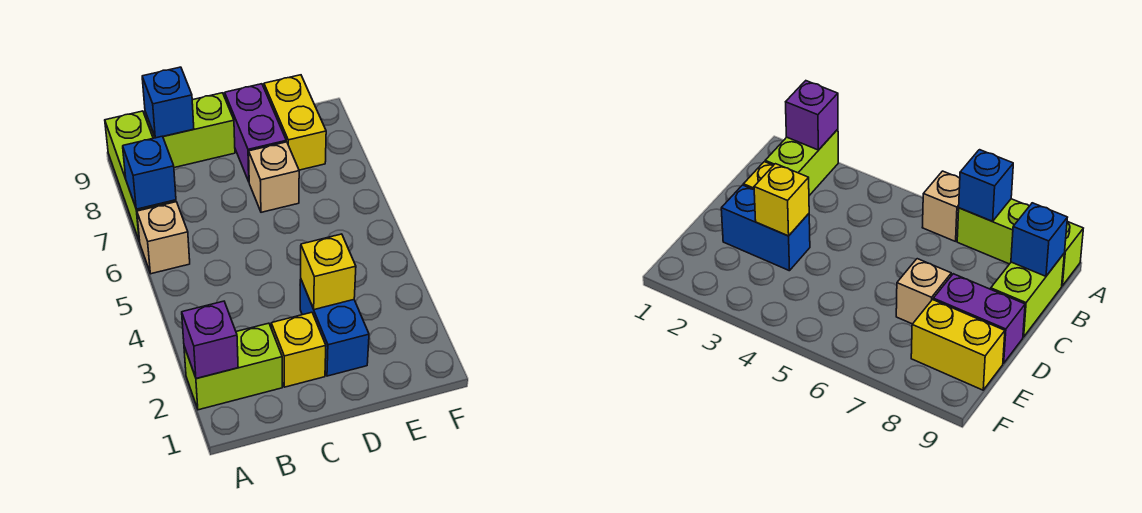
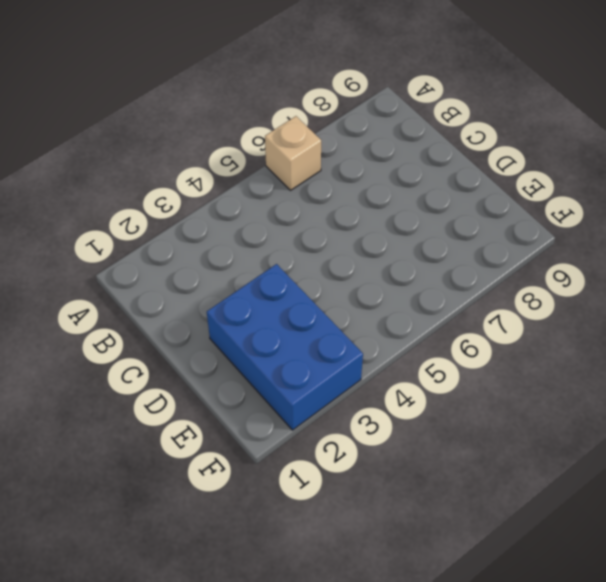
blue brick D2:F3 level 1 -> blue brick D2:D3 level 1
none -> lime brick A2:B2 level 1
none -> lime brick A7:A9 level 1
none -> lime brick B9:C9 level 1

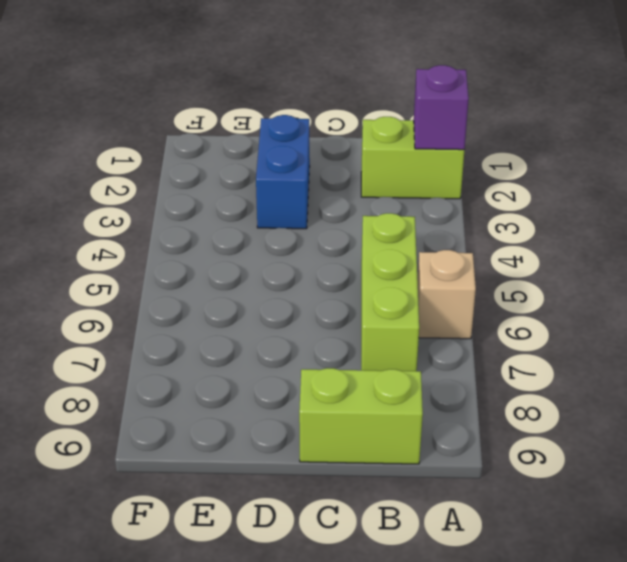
lime brick B5:B7 level 1 -> lime brick A7:A9 level 1
none -> yellow brick C2 level 1
none -> tan brick D7 level 1
none -> purple brick D8:D9 level 1

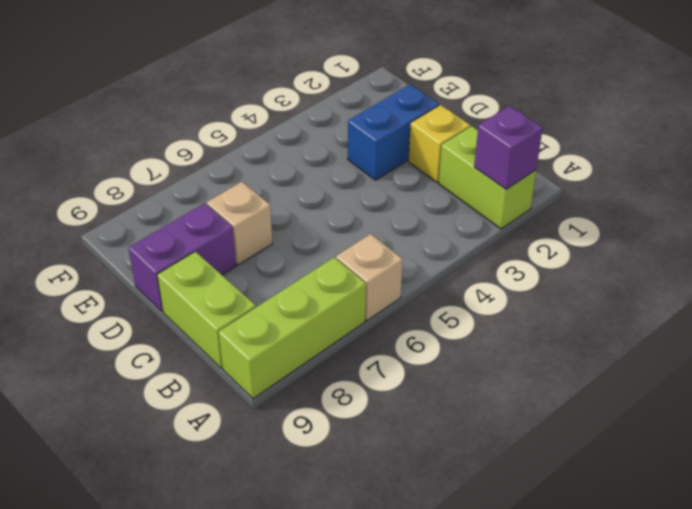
none -> yellow brick E8:E9 level 1
none -> blue brick A7 level 2
none -> blue brick B9 level 2

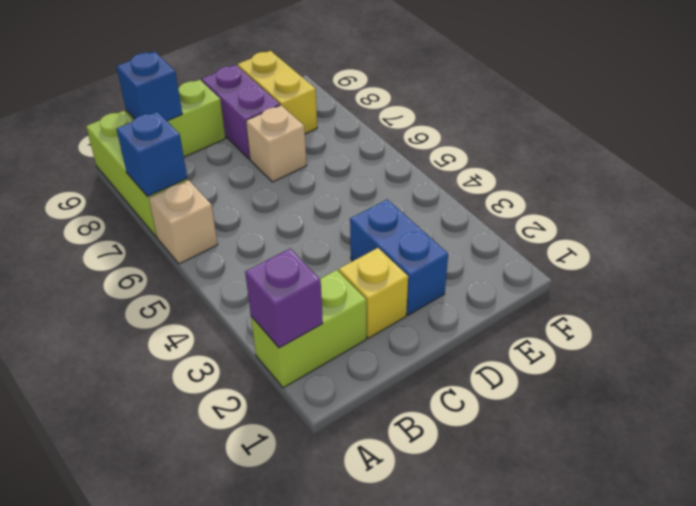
none -> yellow brick D3 level 2

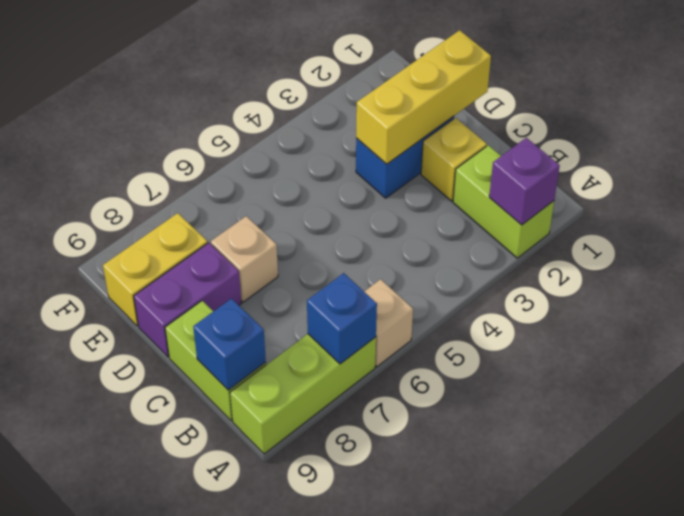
yellow brick D1:D3 level 2 -> yellow brick D3 level 2

